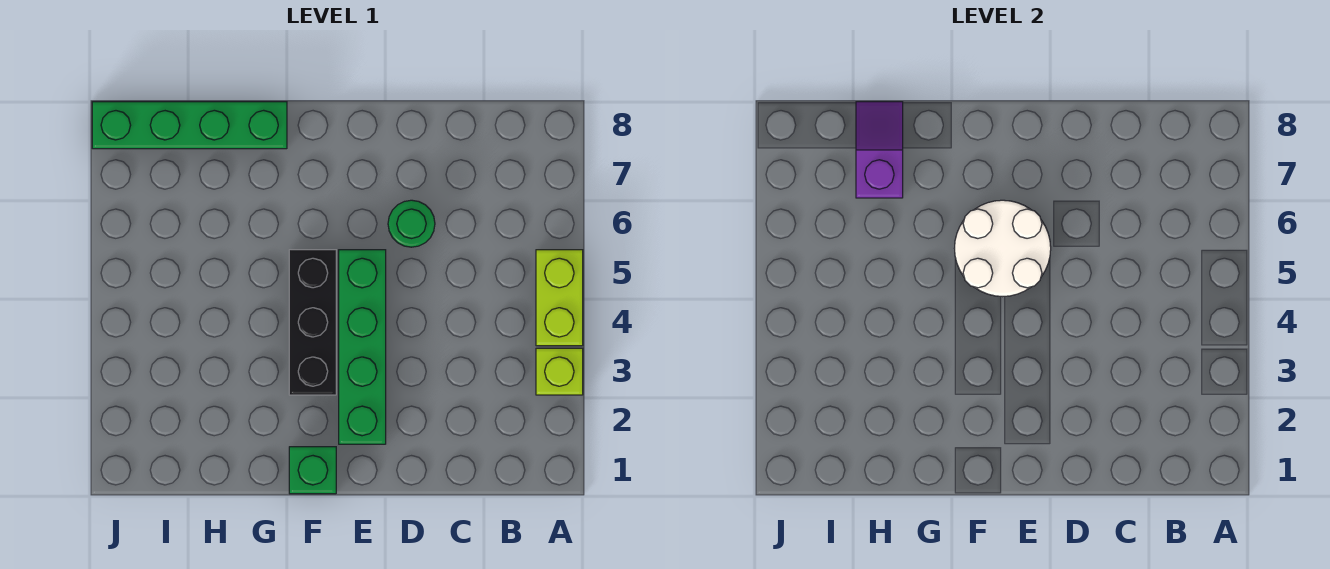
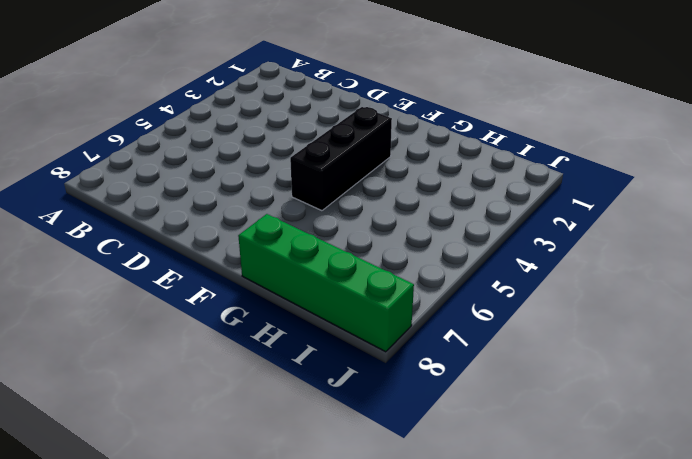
none -> lime brick A3 level 1
none -> lime brick A4:A5 level 1

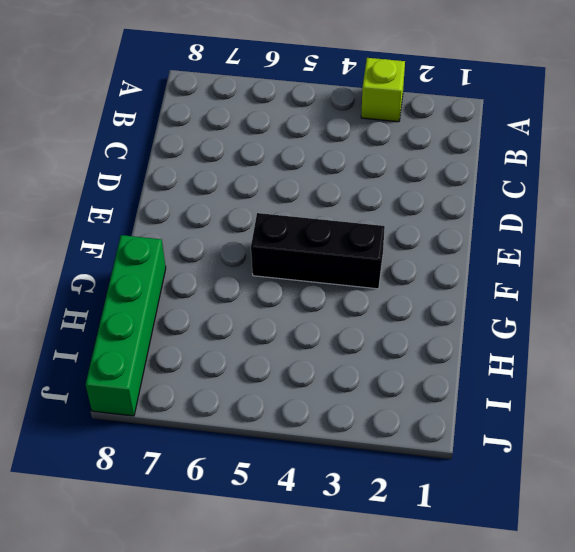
none -> lime brick A4:A5 level 1
none -> green round brick D6 level 1

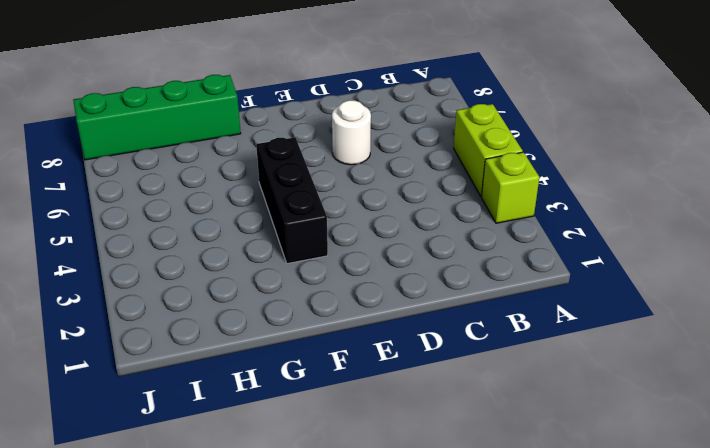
white round brick D6 level 1 -> green round brick D6 level 1
none -> green brick E2:E5 level 1
none -> green brick F1 level 1

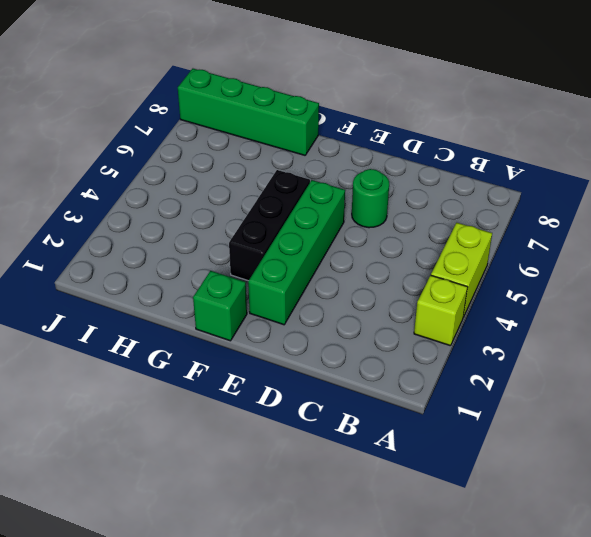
none -> white round brick E5:F6 level 2
none -> purple slope H7:H8 level 2 top 7

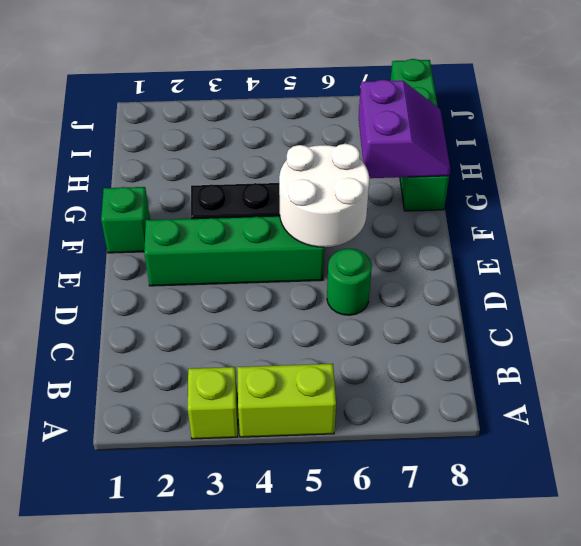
purple slope G7:H8 level 2 top 7 -> purple slope H7:H8 level 2 top 7

